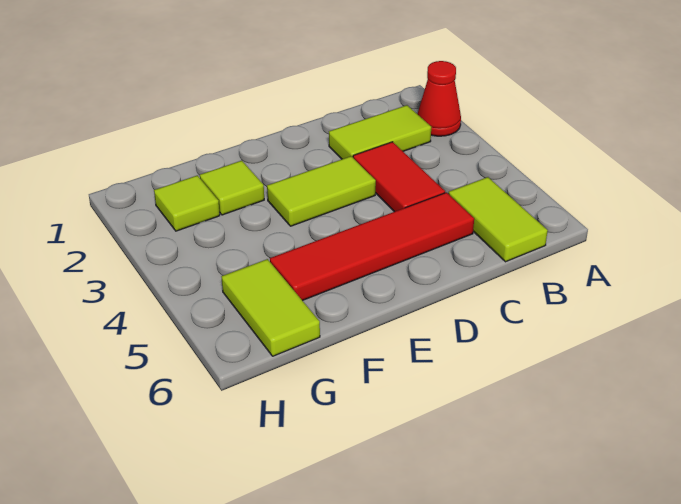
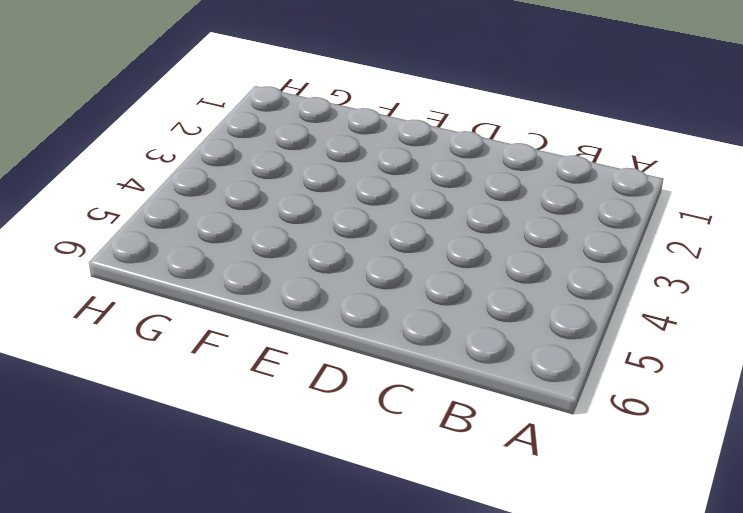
none -> red cone A2 level 1
none -> lime tile B2:C2 level 1

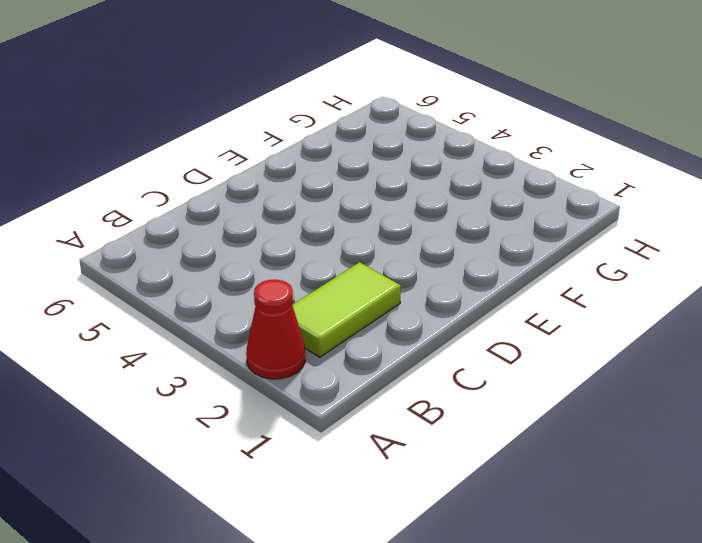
none -> lime tile B5:B6 level 1
none -> red tile C3:C4 level 1

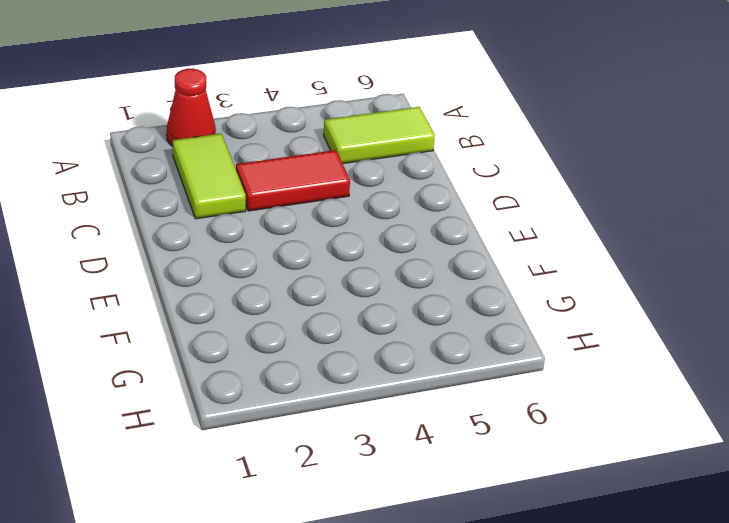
none -> red tile C5:F5 level 1
none -> lime tile D3:E3 level 1

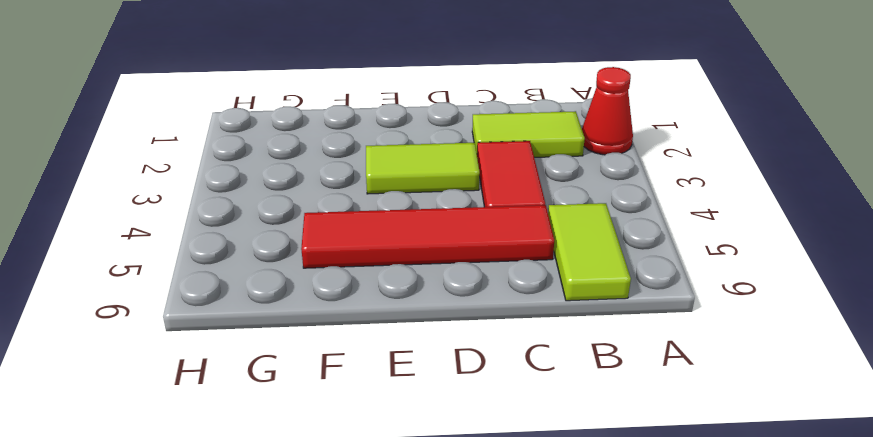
none -> lime tile F2 level 1
none -> lime tile G2 level 1

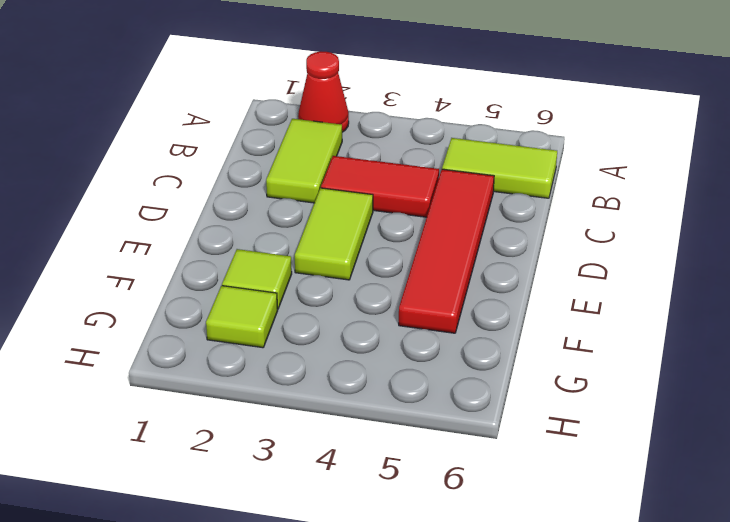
none -> lime tile G5:G6 level 1

